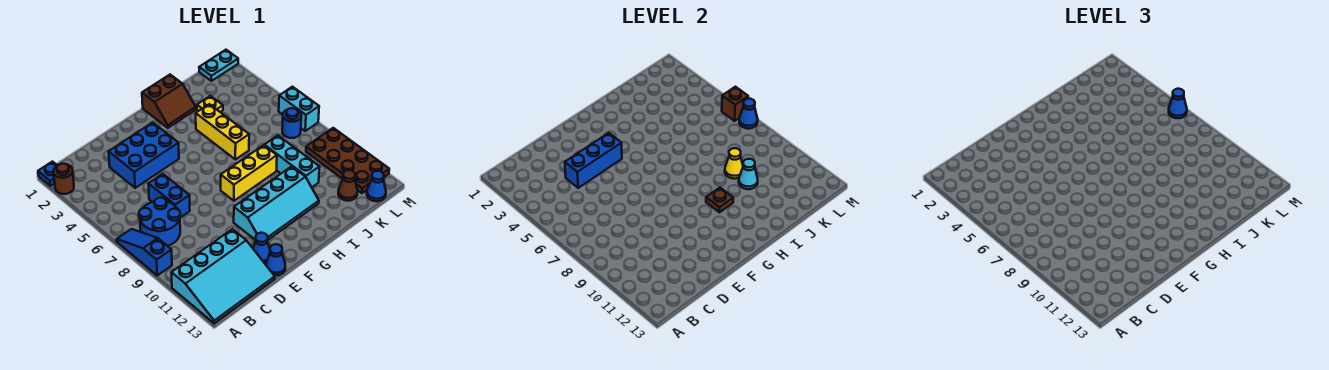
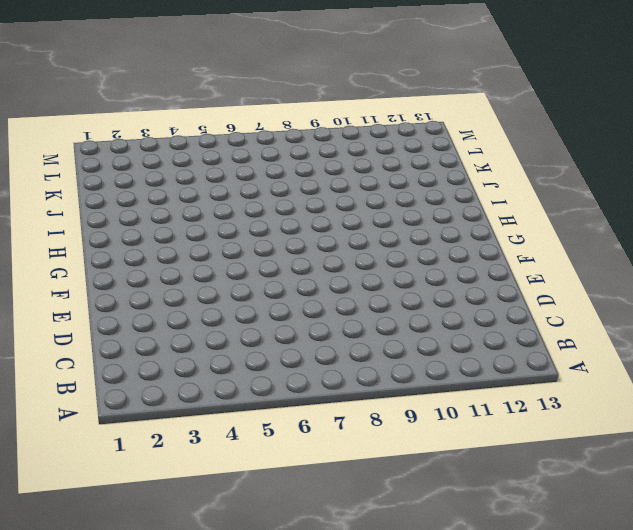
none -> blue plate A1 level 1
none -> brown round brick A2 level 1
none -> blue slope A7:A9 level 1 top 9

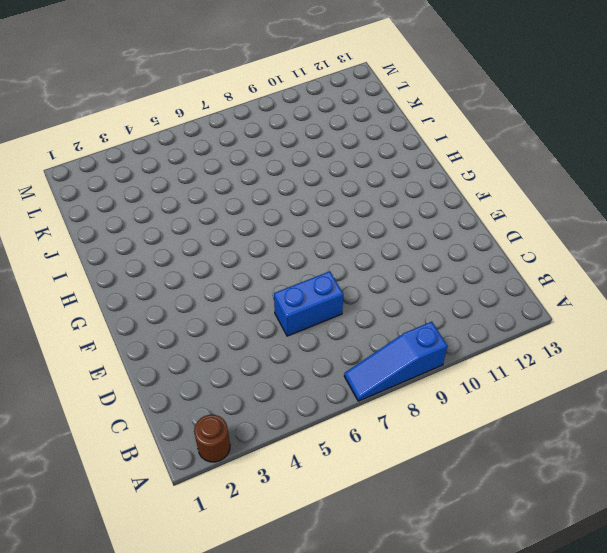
none -> blue plate A1 level 1
none -> cyan slope A11:D13 level 1 top 11
none -> blue round brick B7:C8 level 1

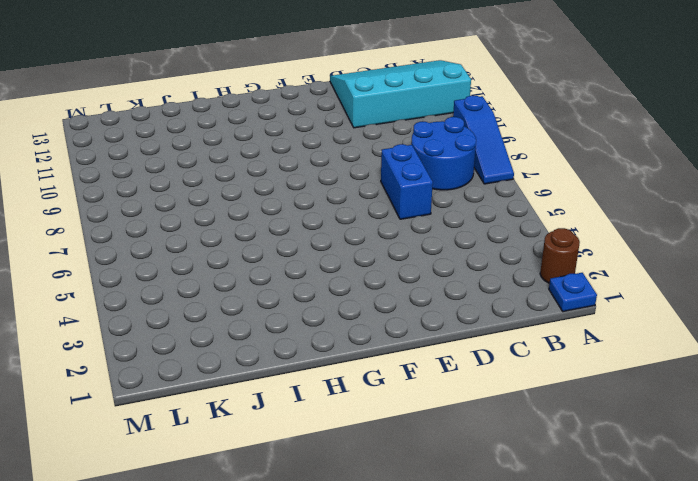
none -> blue brick D3:F4 level 1
none -> blue cone E12 level 1
none -> blue cone E13 level 1

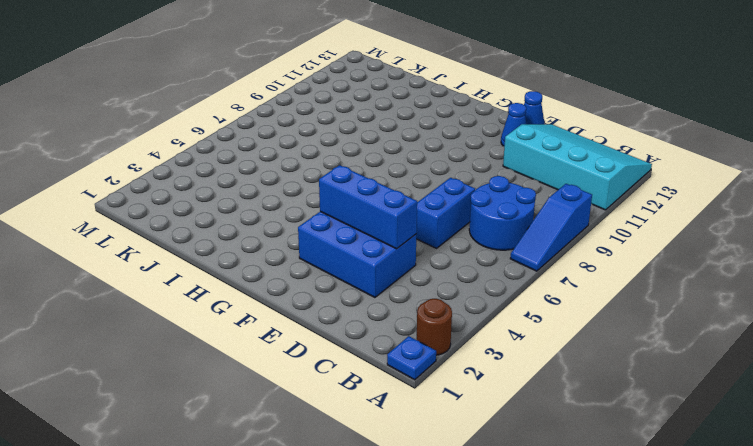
none -> cyan slope F10:I11 level 1 top 10
none -> yellow brick G8:I8 level 1
none -> brown slope H1:I2 level 1 top 1

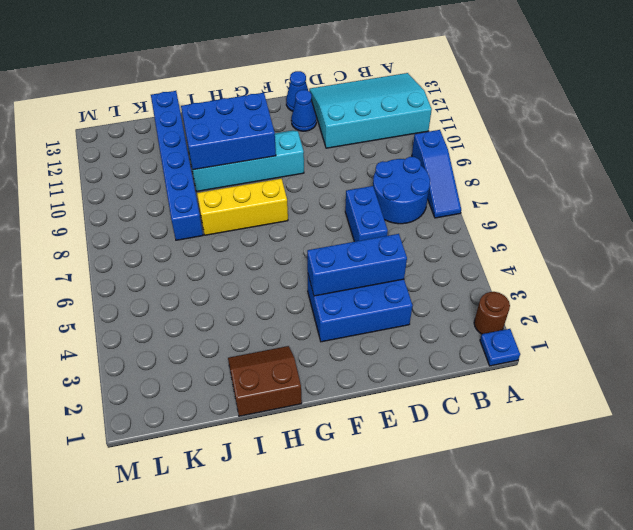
blue brick G10:I11 level 2 -> brown plate H10 level 2
blue brick J8:J13 level 1 -> cyan brick J8:J10 level 1
none -> yellow brick I4:I6 level 1
none -> yellow plate J3 level 1
none -> brown cone K12 level 1

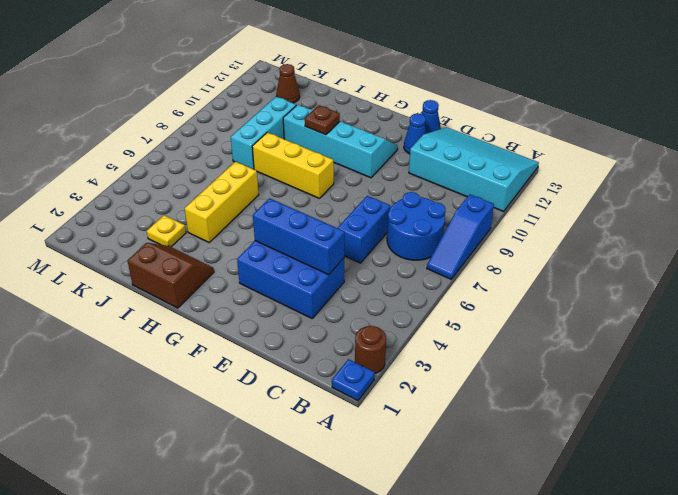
none -> cyan plate L1:M1 level 1
none -> blue round brick L7 level 1
none -> brown plate L9:M12 level 1

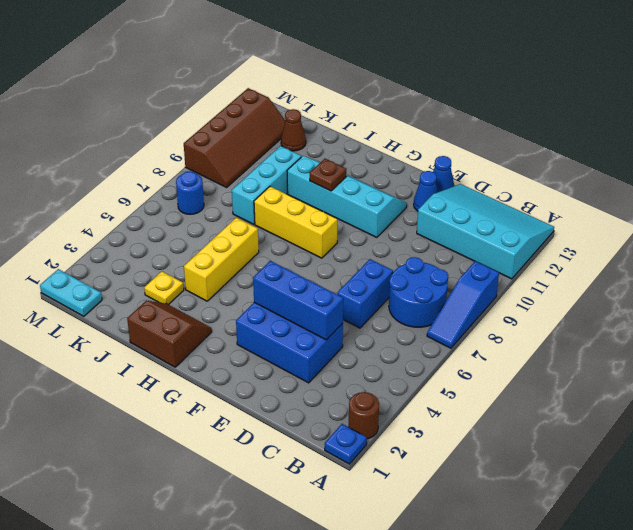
brown slope L9:M12 level 1 top M -> brown plate L9:M12 level 1
none -> blue cone L13 level 1
none -> cyan brick M6:M7 level 1
none -> yellow cone J9 level 2

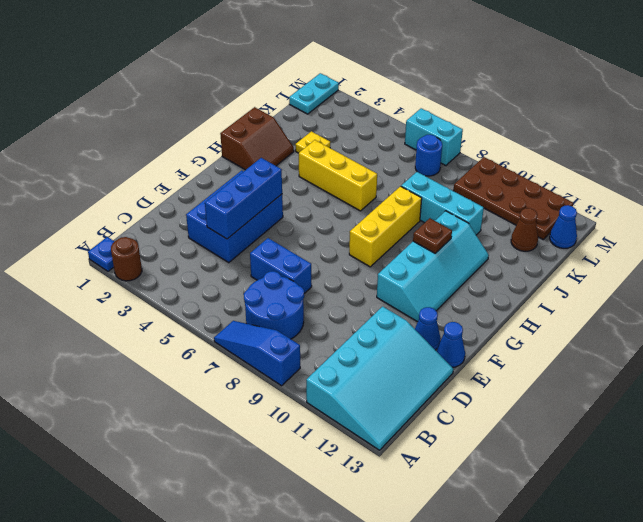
none -> yellow cone J9 level 2
none -> cyan cone J10 level 2
none -> brown brick M6 level 2

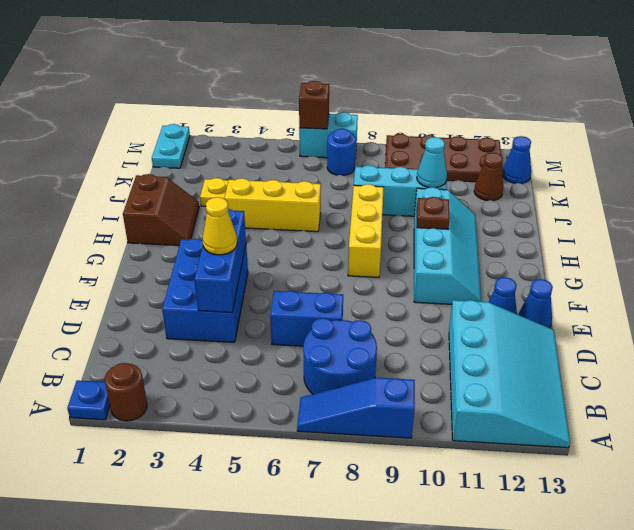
yellow cone E4 level 3 -> yellow cone J9 level 2
none -> blue cone M7 level 2
none -> blue cone M6 level 3

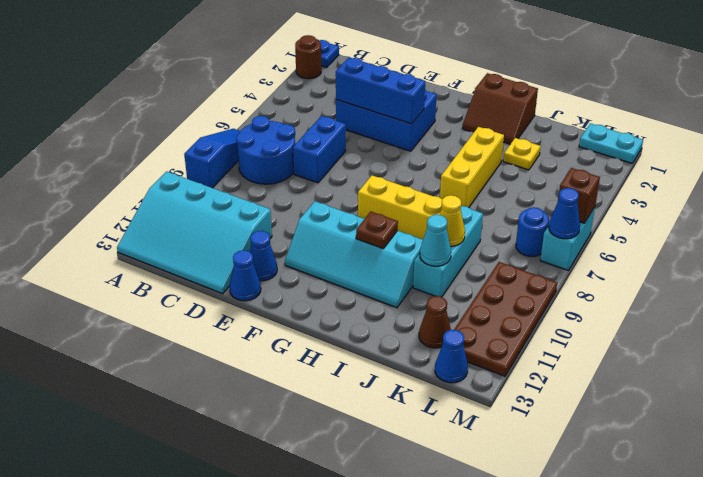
none -> blue cone M6 level 3

